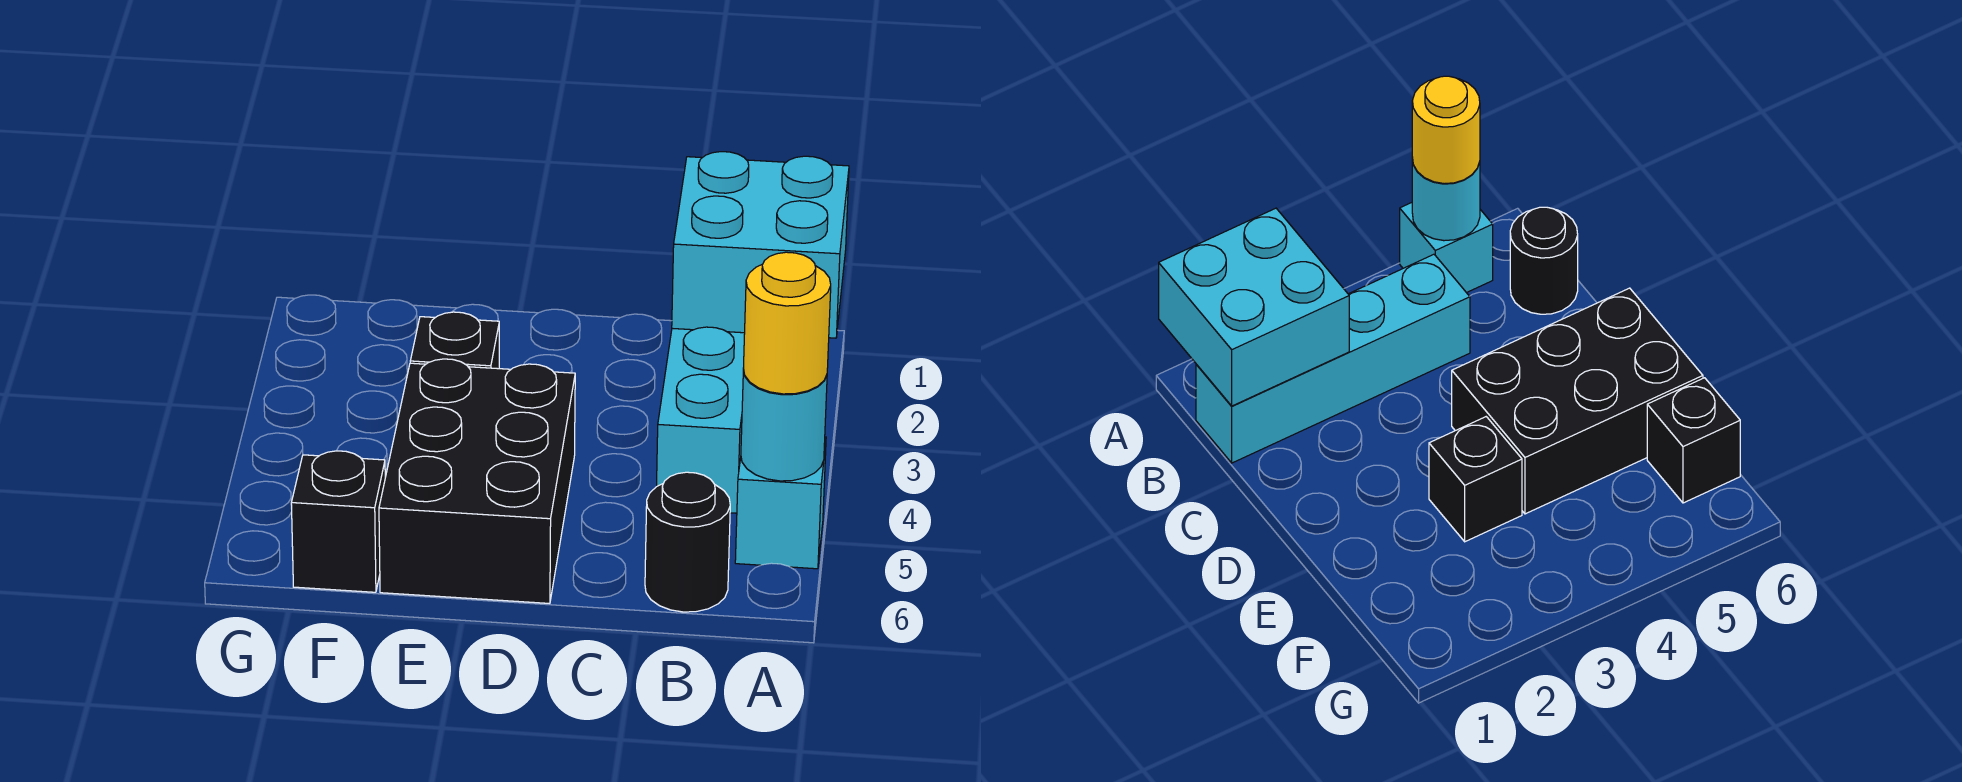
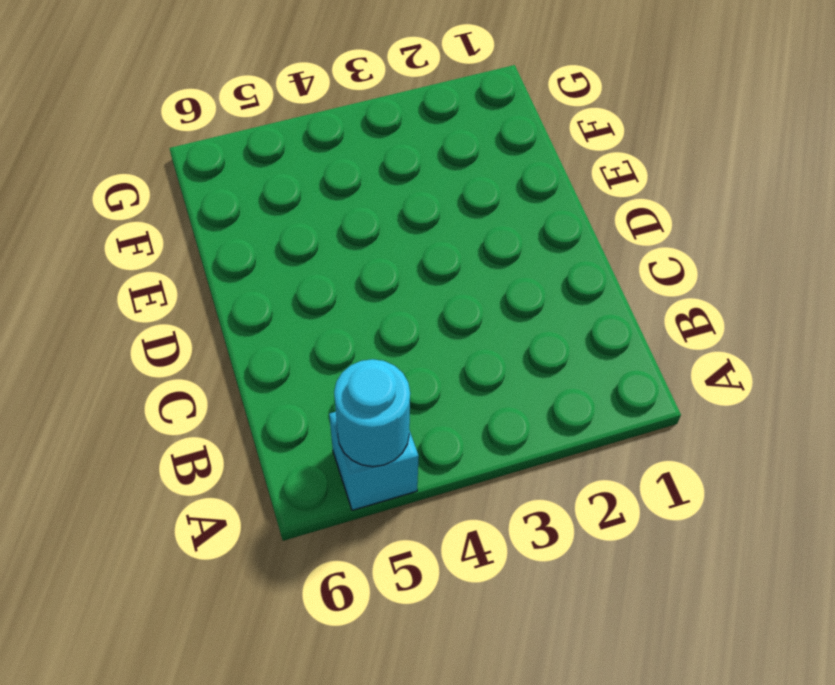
none -> cyan brick B1:B4 level 1
none -> black round brick B6 level 1

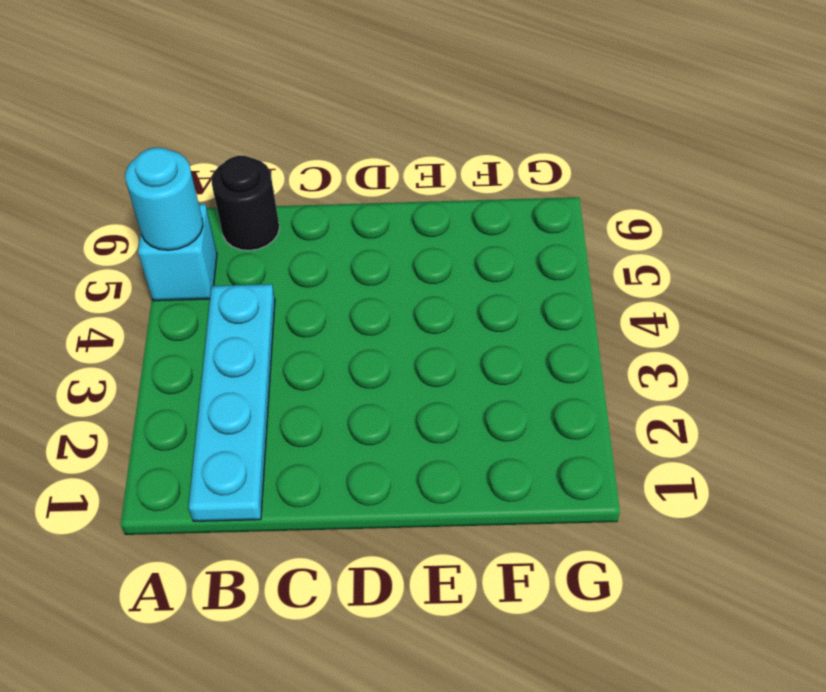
cyan plate B1:B4 level 1 -> cyan brick B1:B4 level 1
none -> black brick D4:E6 level 1
none -> black brick E3 level 1

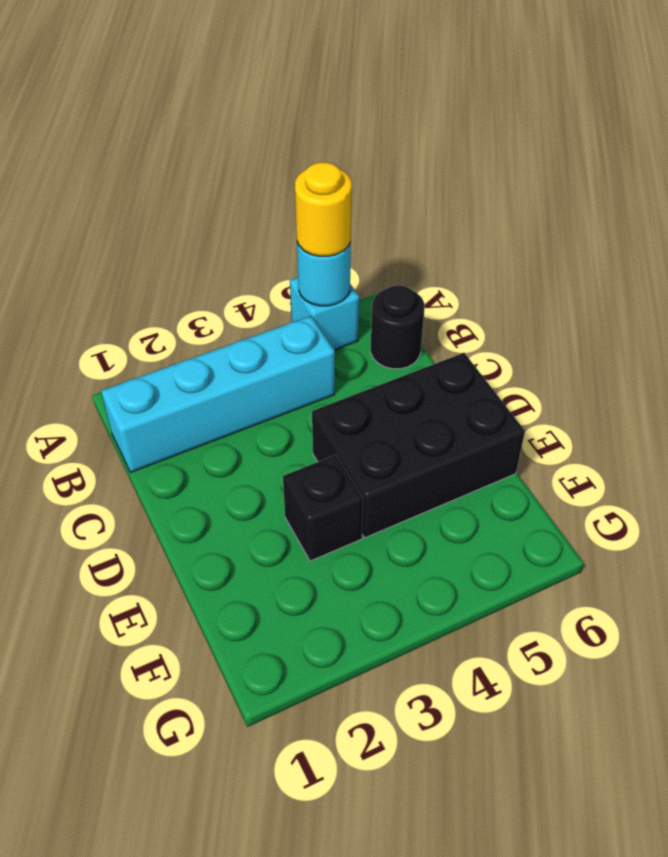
none -> black brick F6 level 1
none -> cyan brick A1:B2 level 2

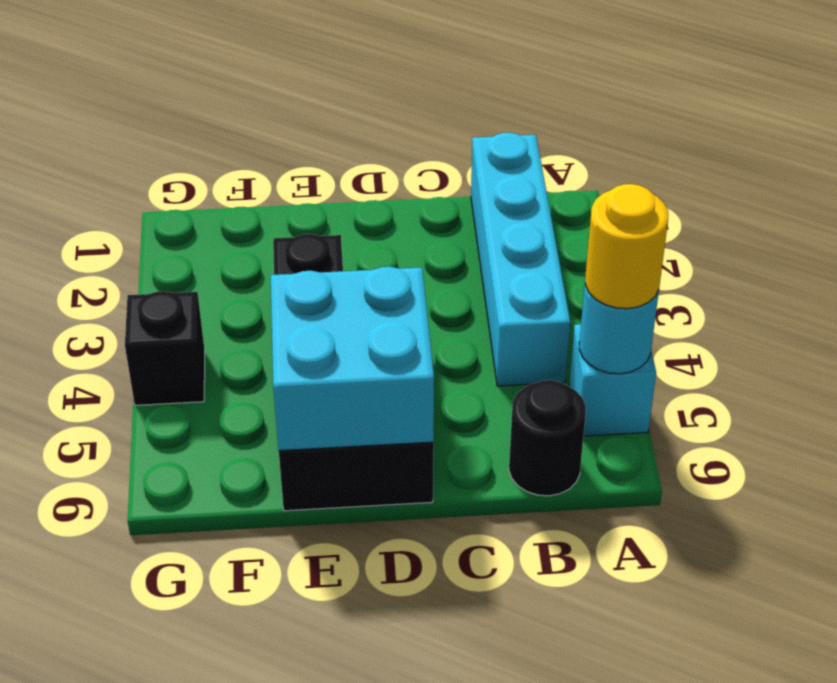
cyan brick D5:E6 level 2 -> cyan brick A1:B2 level 2
black brick G4 level 1 -> black brick F6 level 1

